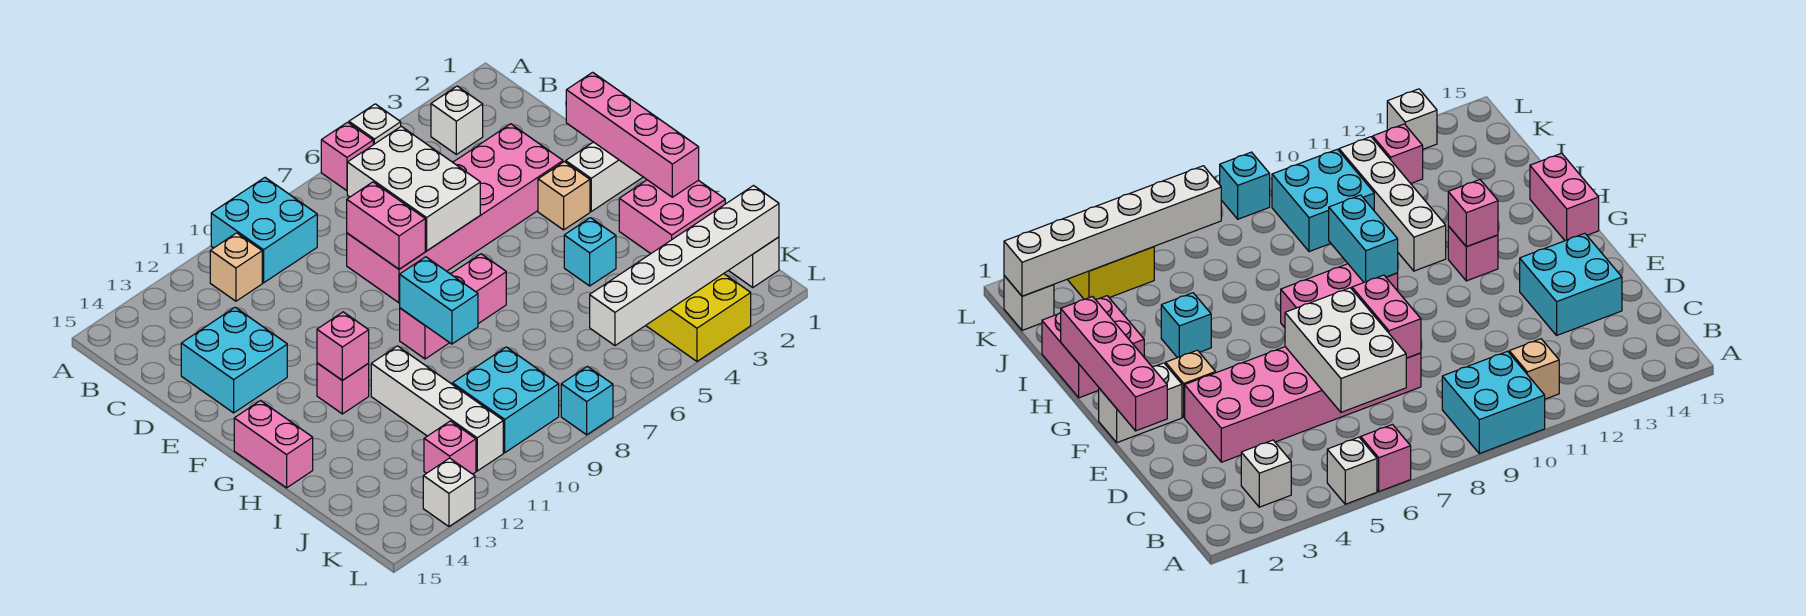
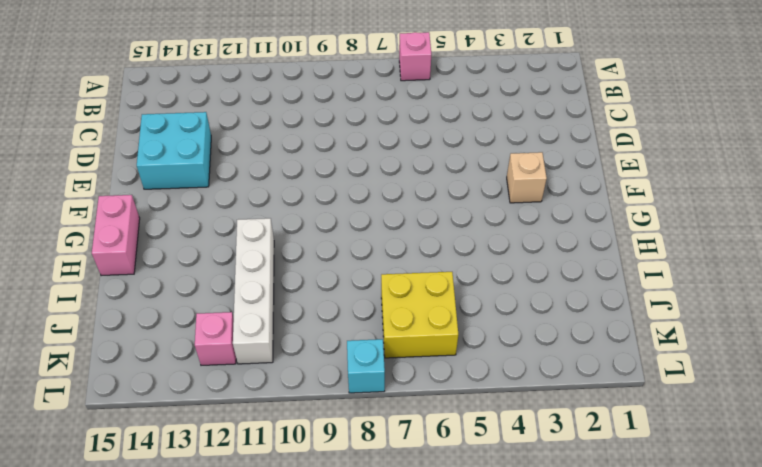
yellow brick J6:K7 level 1 -> yellow brick K3:L4 level 1
none -> white brick A5 level 1
none -> cyan brick A9:B10 level 1
none -> white brick B3 level 1

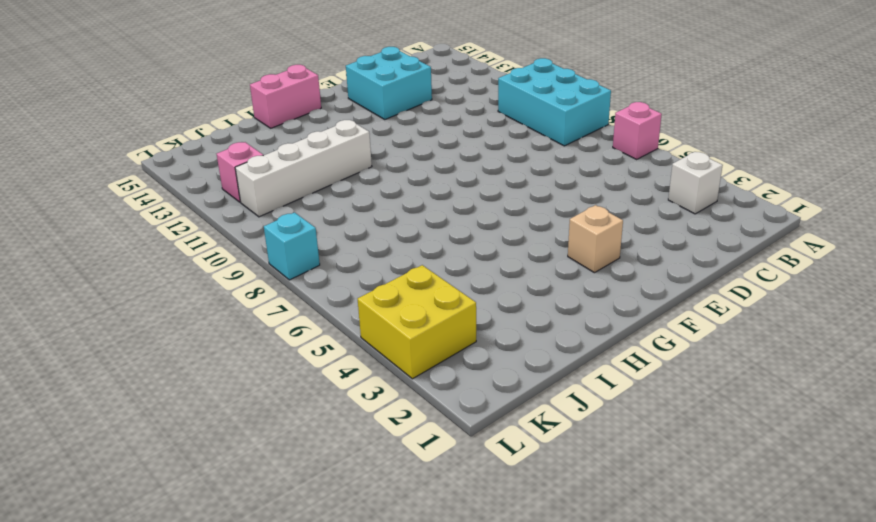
cyan brick A8:B10 level 1 -> cyan brick A9:B10 level 1
none -> white brick A5 level 1
none -> tan brick B11 level 1
none -> pink brick D3:E8 level 1

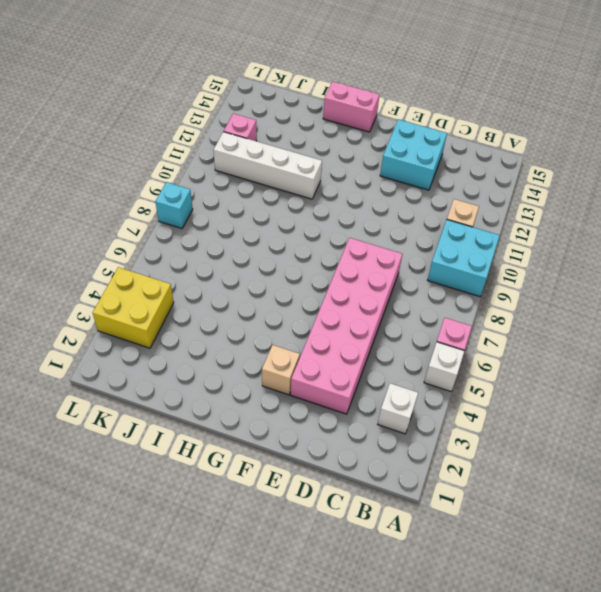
none -> white brick F1:F2 level 1
none -> pink brick G7:G9 level 1
none -> pink brick G12 level 1

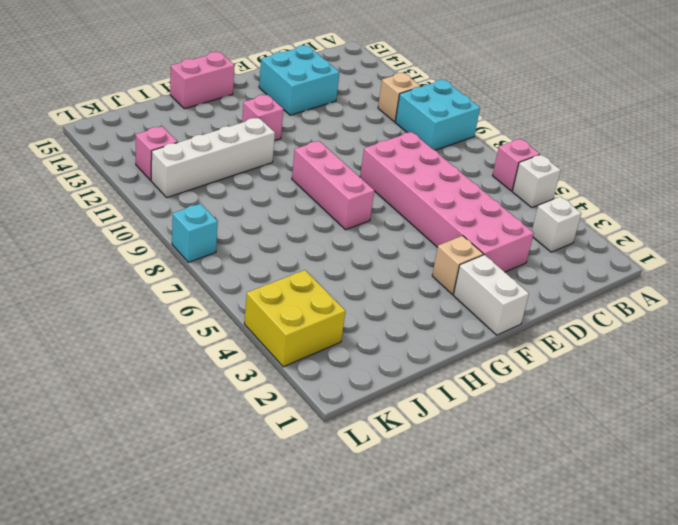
none -> pink brick H1:I2 level 1
none -> cyan brick H4 level 1
none -> cyan brick J9:K10 level 1

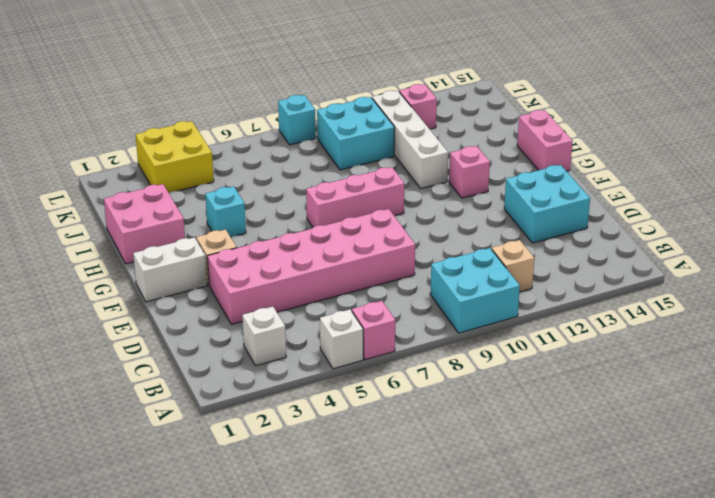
none -> white brick K1 level 1
none -> white brick L13 level 1
none -> white brick C6:E7 level 2

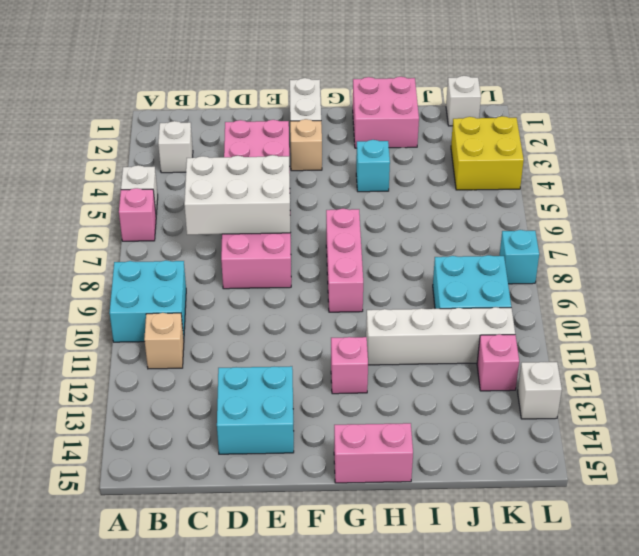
none -> pink brick D8:E8 level 2
none -> pink brick E1:H1 level 2
none -> cyan brick G9:H9 level 2

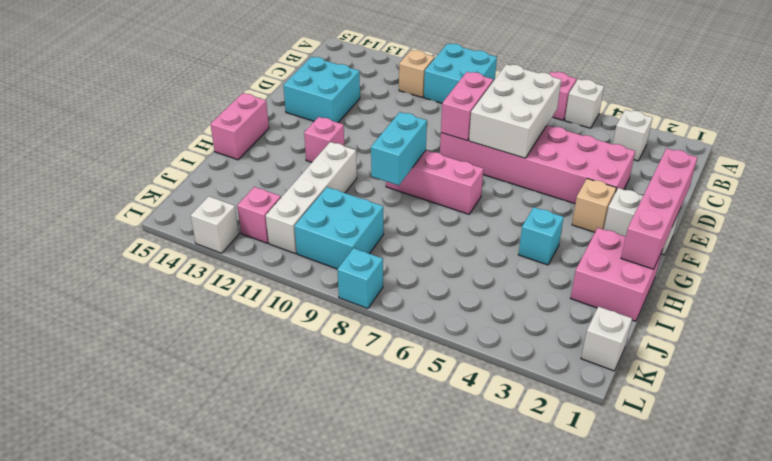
none -> yellow brick K3:L4 level 1
none -> pink brick G12 level 2
none -> white brick K1:K6 level 2

